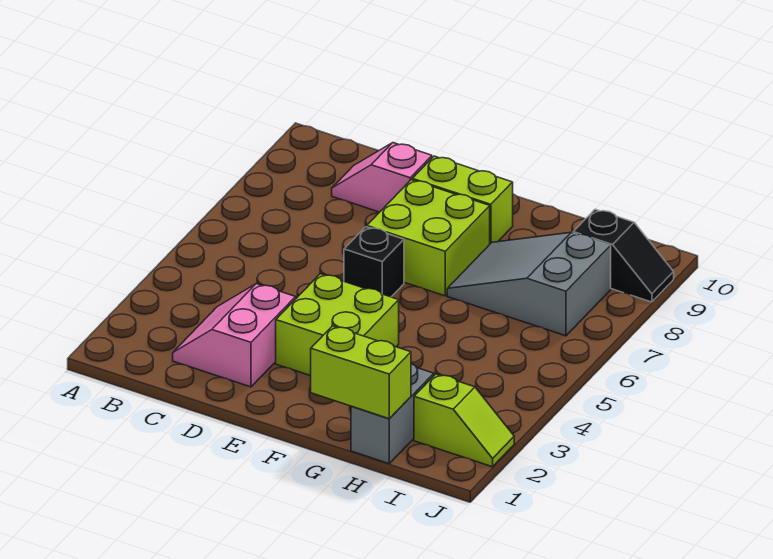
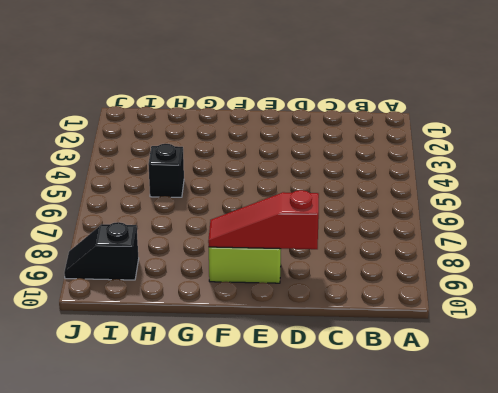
red slope D9:F9 level 2 top D -> none
black brick H5 level 1 -> black brick E6 level 1
none -> pink slope C2:D3 level 1 top D
none -> pink slope C9:D9 level 1 top D

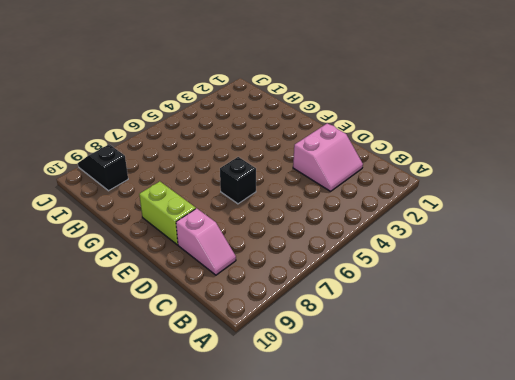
none -> lime brick E3:F4 level 1
none -> lime brick E7:F8 level 1

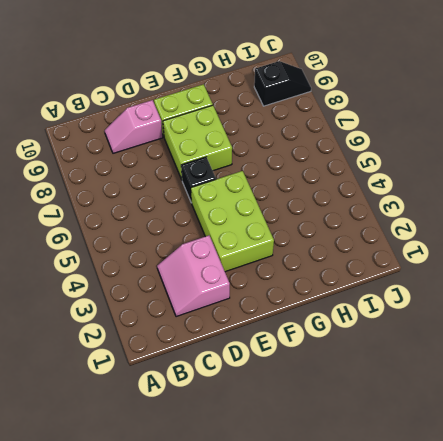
lime brick E3:F5 level 1 -> lime brick E3:F4 level 1
none -> grey slope G7:I8 level 1 top I
none -> grey brick H1:H2 level 1

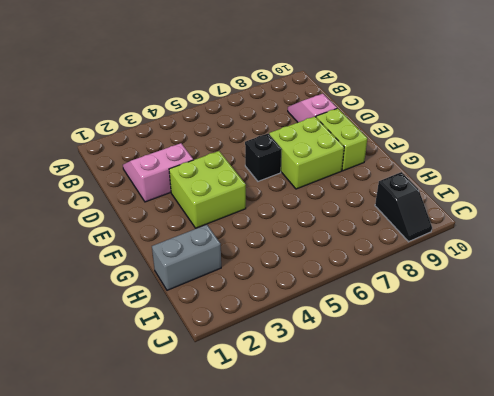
none -> grey slope G7:I8 level 1 top I
none -> lime slope I2:J2 level 1 top I

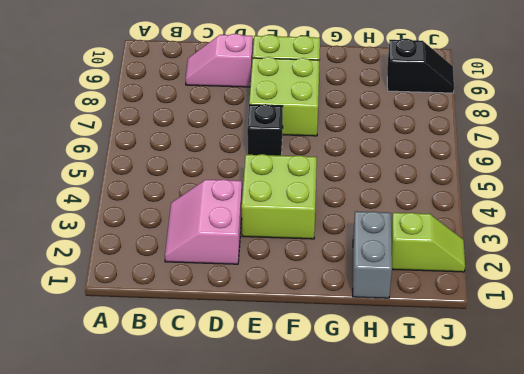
none -> grey slope G7:I8 level 1 top I
none -> lime brick G1:H1 level 2

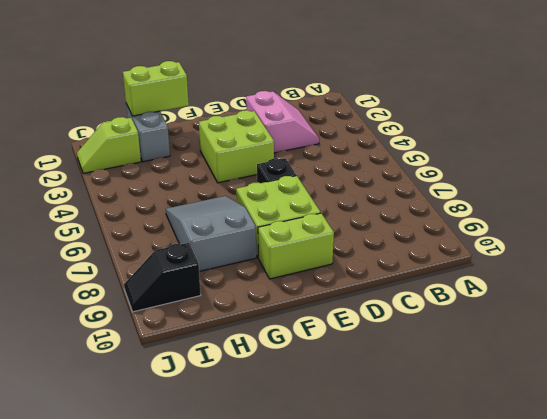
grey slope G6:H8 level 1 top 8 -> grey slope G7:I8 level 1 top I
none -> pink slope C9:D9 level 1 top D

